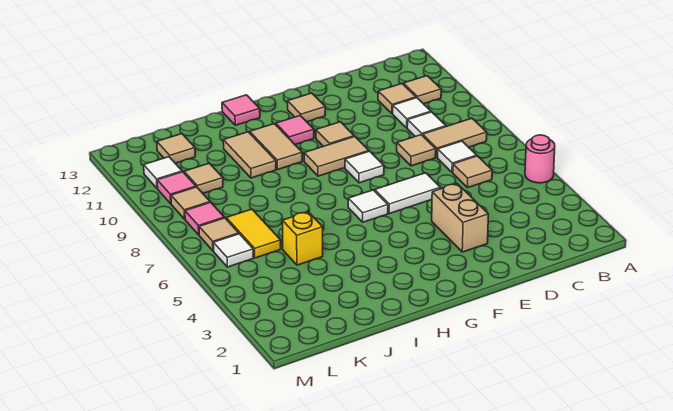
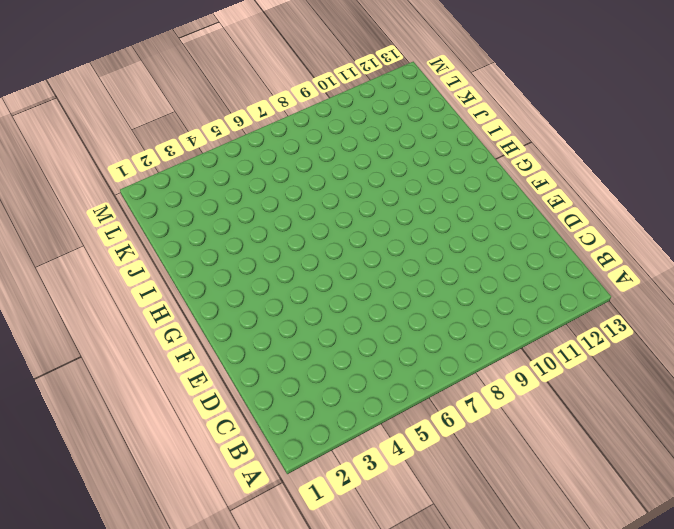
none -> pink round brick A5 level 1
none -> tan tile B8:C8 level 1
none -> tan tile B11 level 1
none -> tan tile C6 level 1

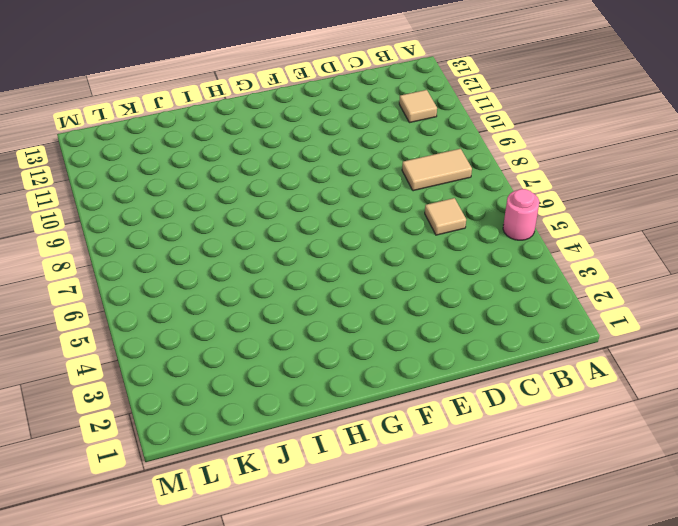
none -> white tile C7 level 1
none -> white tile C9 level 1
none -> white tile C10 level 1
none -> tan tile C11 level 1

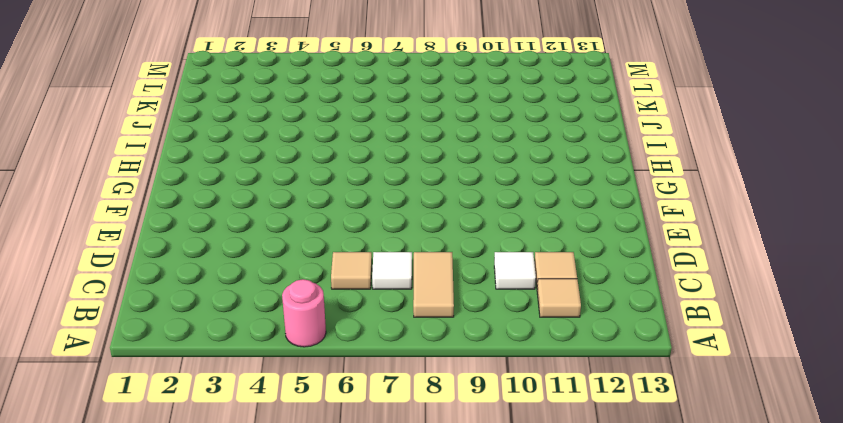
none -> white tile C9 level 1
none -> tan tile D8 level 1
none -> tan brick E3:E4 level 1
none -> white tile E6:F6 level 1

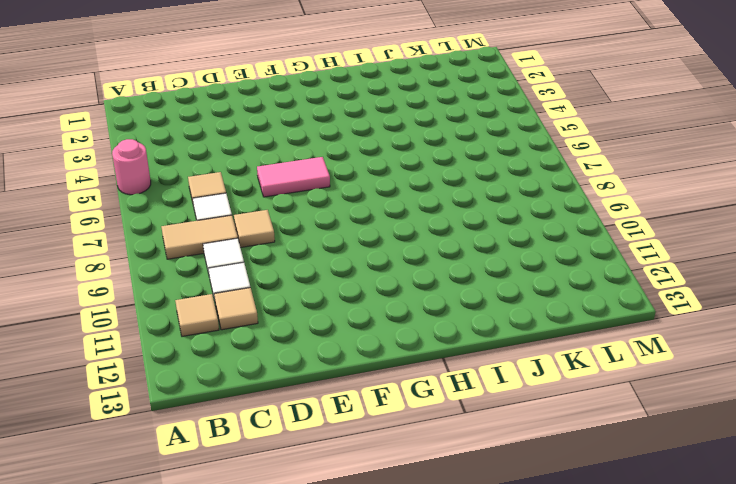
pink tile E6:F6 level 1 -> white tile E6:F6 level 1
none -> tan brick E3:E4 level 1
none -> white tile F8 level 1
none -> tan tile F9:G9 level 1
none -> tan tile F10 level 1

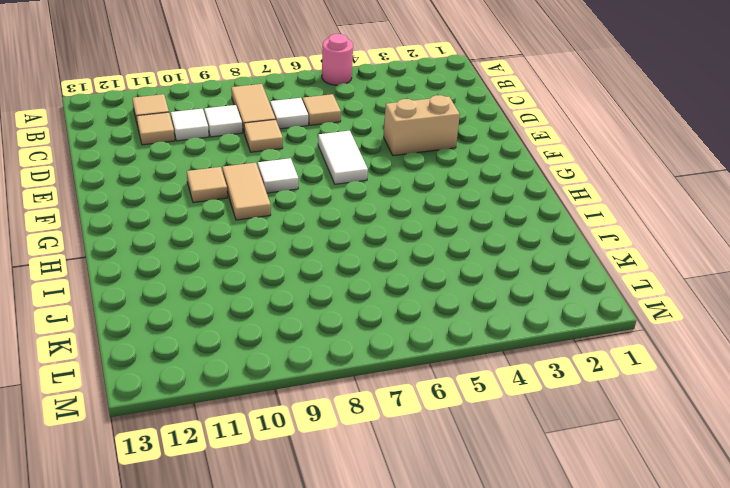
none -> tan tile F12 level 1
none -> white tile G6 level 1
none -> pink tile G11 level 1
none -> tan tile H10:H11 level 1

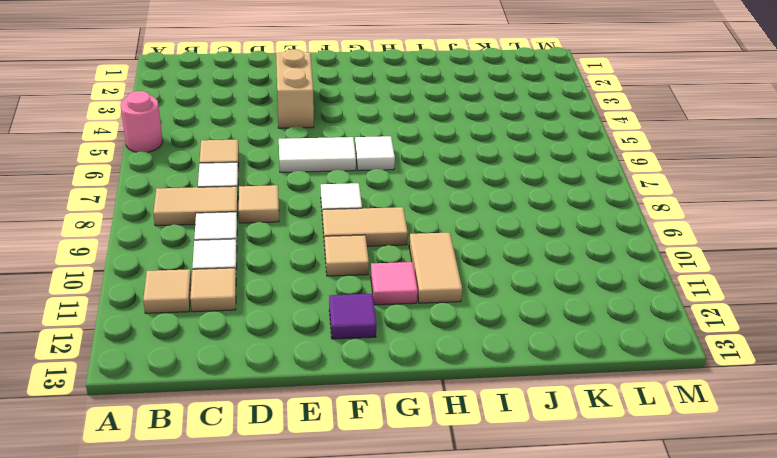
purple tile F12 level 1 -> tan tile F12 level 1
none -> pink tile H13 level 1
none -> tan tile I10:I11 level 1
none -> yellow brick J5 level 1
none -> yellow tile K6:K7 level 1

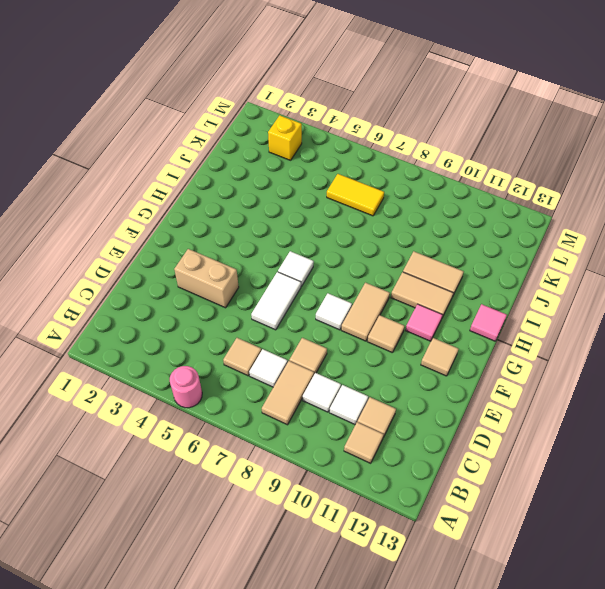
yellow brick L3 level 1 -> yellow brick J5 level 1
none -> tan tile K10 level 1
none -> tan tile K12 level 1
none -> white tile L6 level 1
none -> tan tile L7 level 1

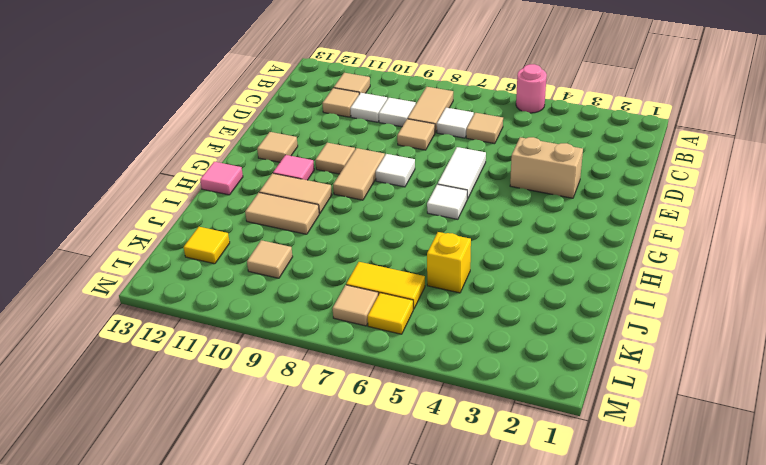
yellow tile K12 level 1 -> tan tile K12 level 1
yellow tile L6 level 1 -> white tile L6 level 1
none -> pink tile L8 level 1
none -> tan tile L9 level 1
none -> pink tile L10 level 1
none -> white tile L11 level 1

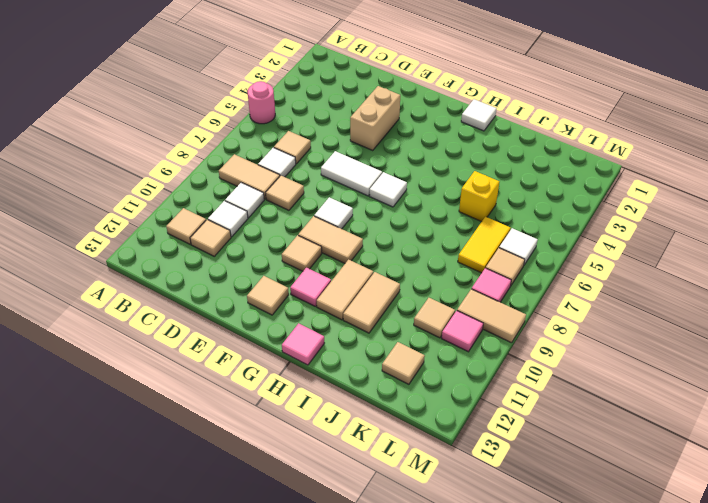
white tile H1 level 1 -> white tile L11 level 1
tan tile L9:M9 level 1 -> tan tile L9 level 1

